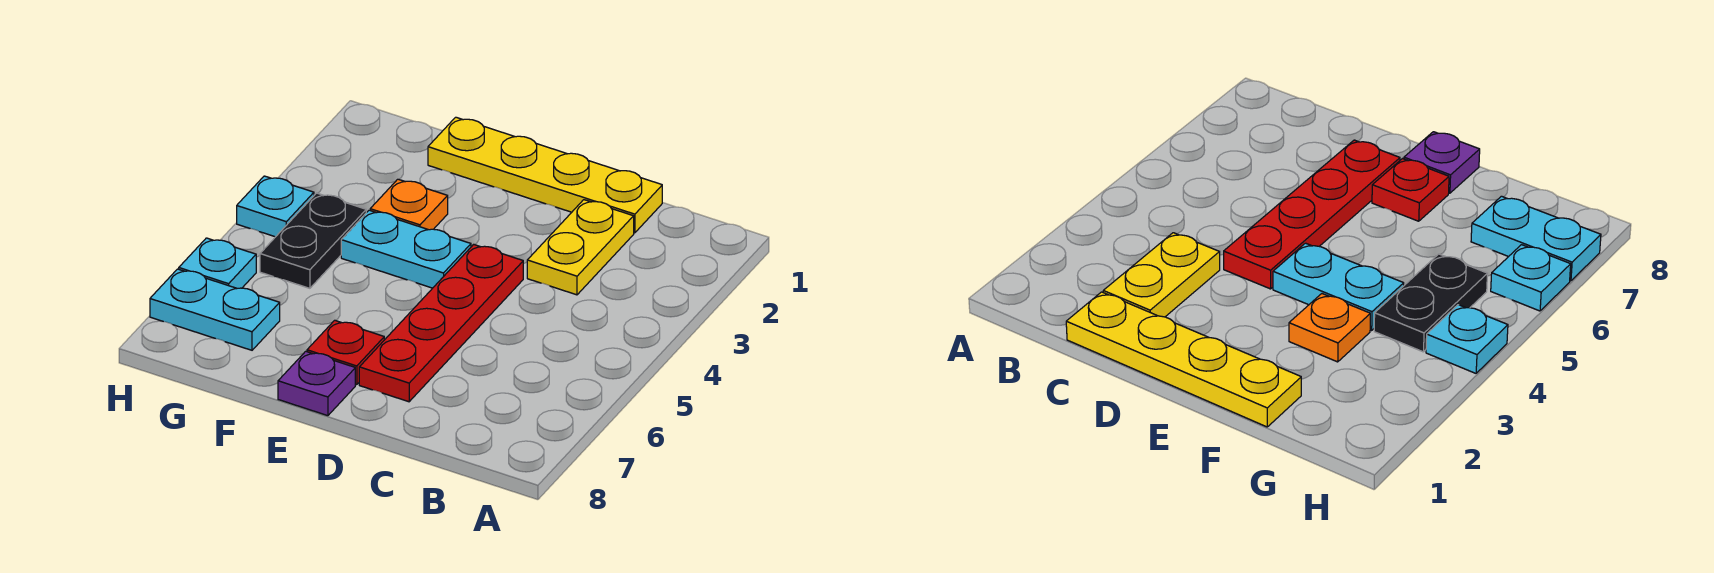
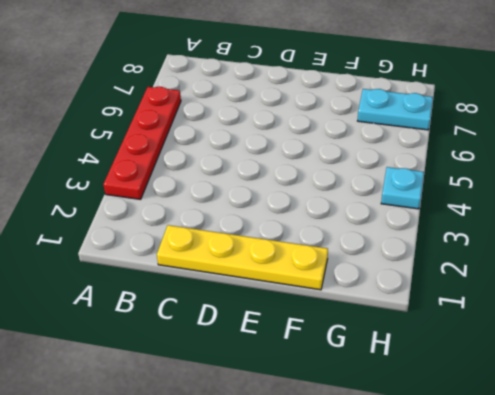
red plate A3:A6 level 1 -> red plate D4:D7 level 1
none -> yellow plate C2:C3 level 1
none -> cyan plate E4:F4 level 1

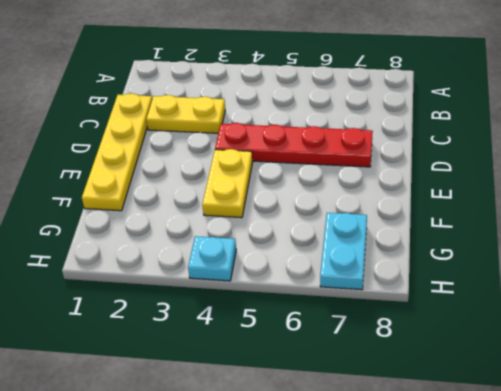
yellow plate E4:F4 level 1 -> cyan plate E4:F4 level 1
none -> red plate E7 level 1
none -> purple plate E8 level 1

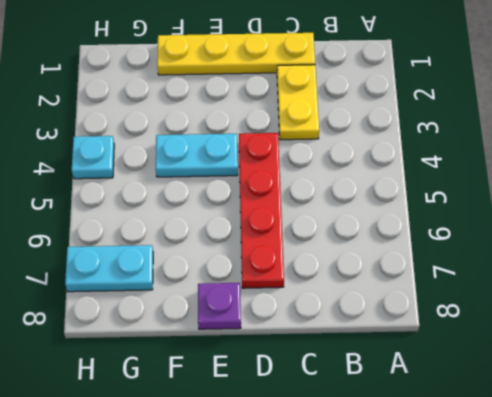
none -> red plate E7 level 1
none -> orange plate F3 level 1

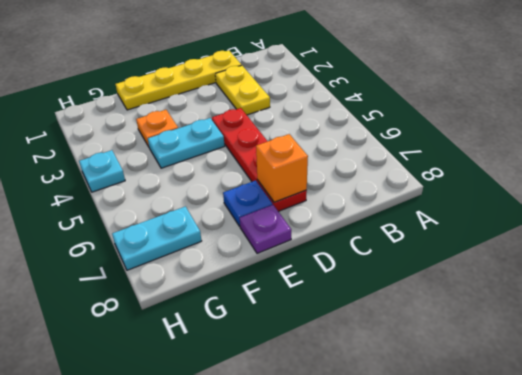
orange brick D7 level 2 -> none
blue plate E7 level 1 -> red plate E7 level 1
none -> black plate G4:G5 level 1
none -> cyan plate H6 level 1

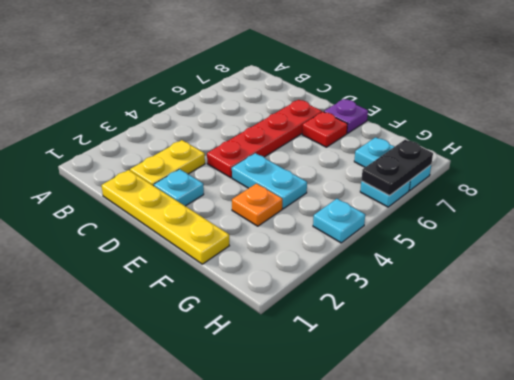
cyan plate D2 level 1 -> none
black plate H6:H7 level 2 -> black plate G4:G5 level 1

